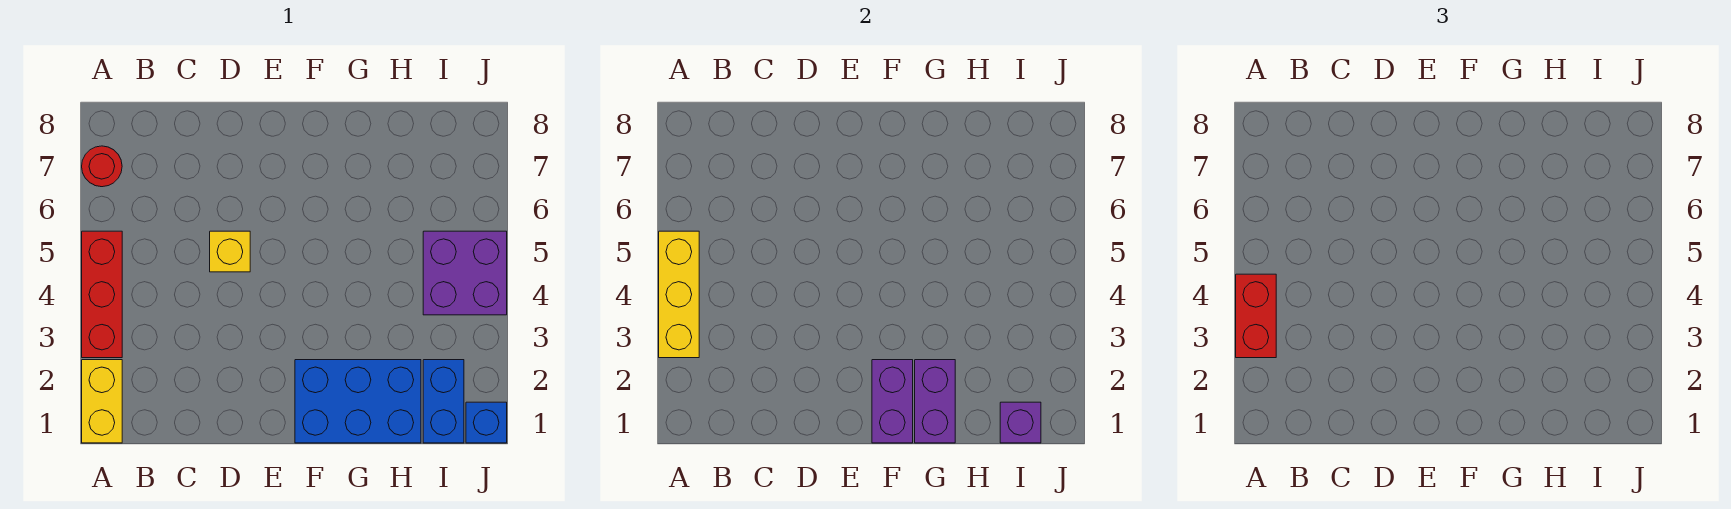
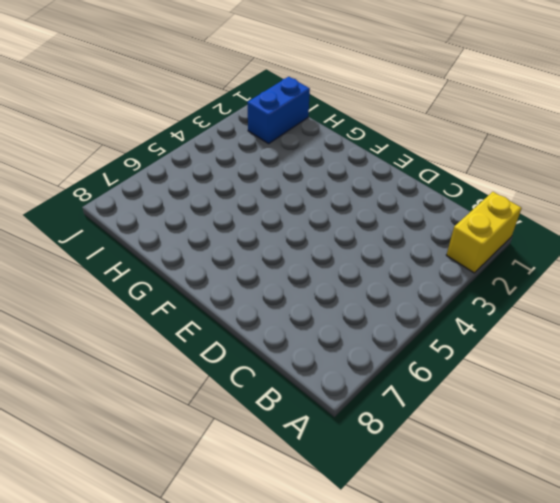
none -> red brick A3:A5 level 1
none -> red round brick A7 level 1
none -> yellow brick D5 level 1

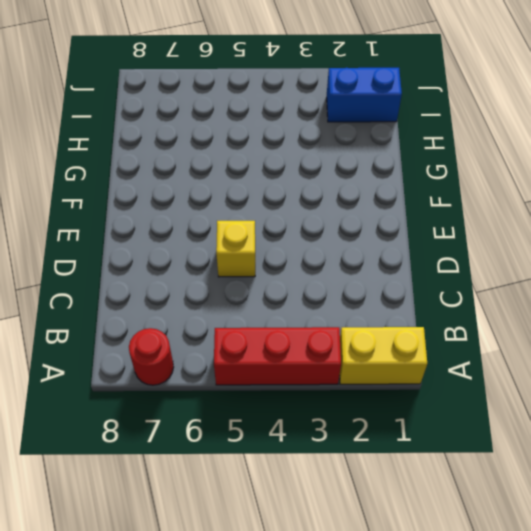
none -> blue brick F1:H2 level 1
none -> purple brick I4:J5 level 1
none -> blue brick J1 level 1

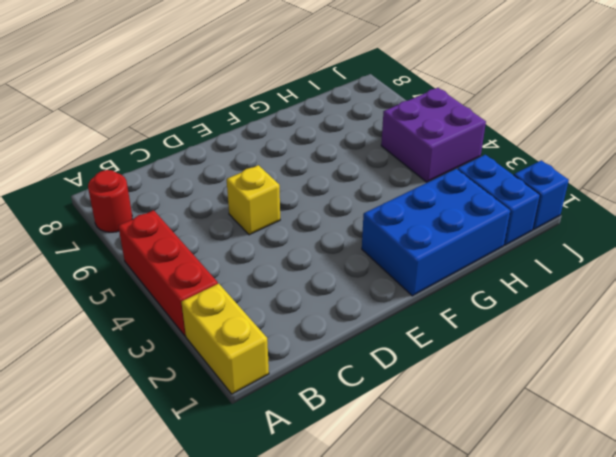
none -> yellow brick A3:A5 level 2
none -> purple brick F1:F2 level 2
none -> purple brick G1:G2 level 2

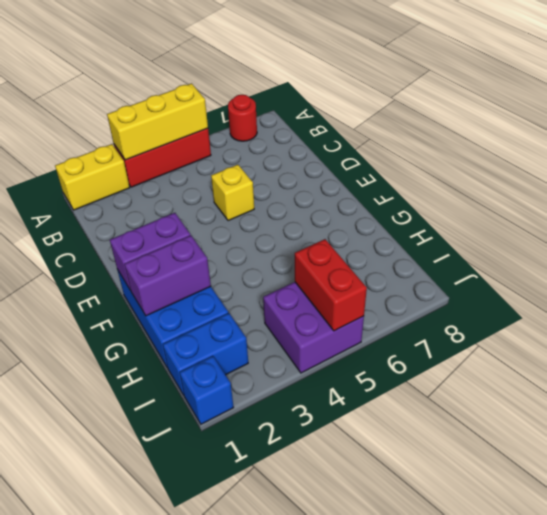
red brick I5:J5 level 2 -> red brick A3:A4 level 3
none -> purple brick I1 level 2

